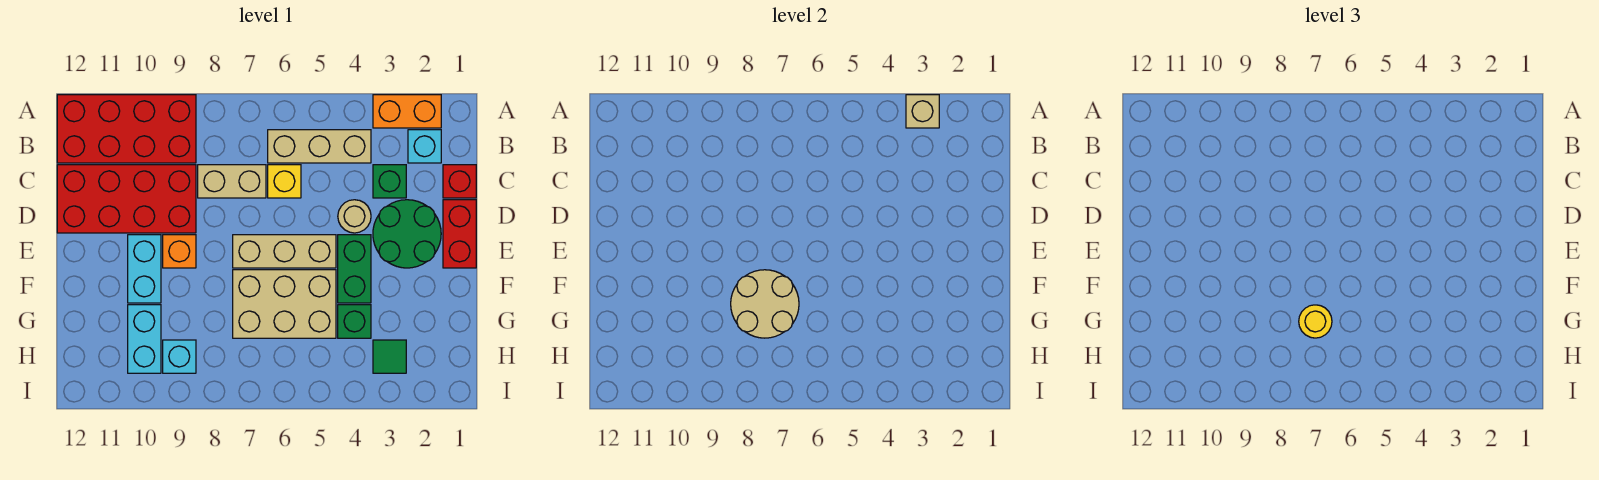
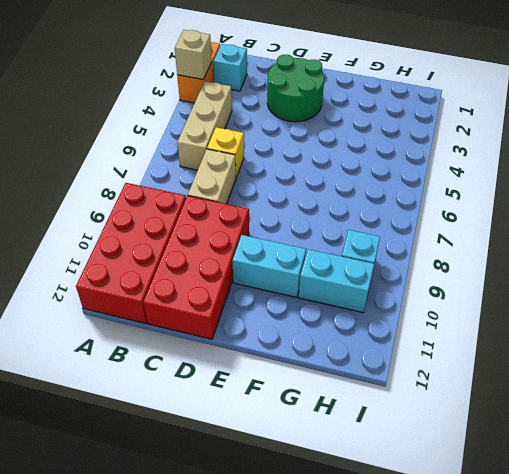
none -> red brick C1 level 1
none -> green brick C3 level 1
none -> red brick D1:E1 level 1

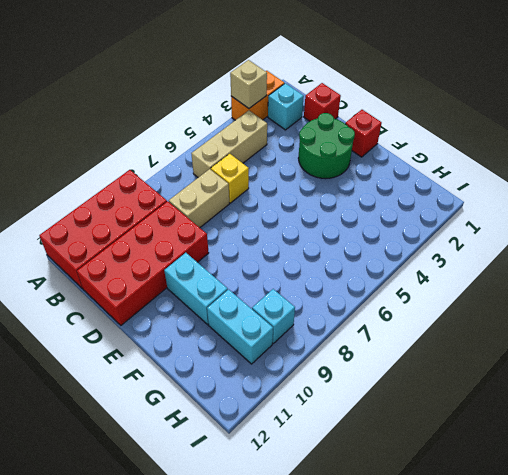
red brick E1 level 1 -> red brick D1:E1 level 1
none -> green brick C3 level 1
none -> tan round brick D4 level 1
none -> green brick E4:F4 level 1

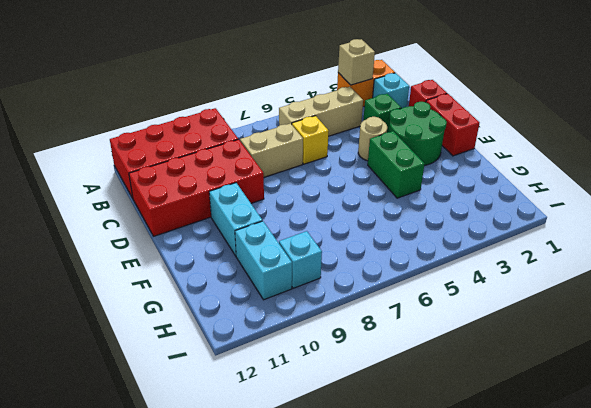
none -> tan brick E5:E7 level 1
none -> orange brick E9 level 1
none -> tan brick F5:G7 level 1

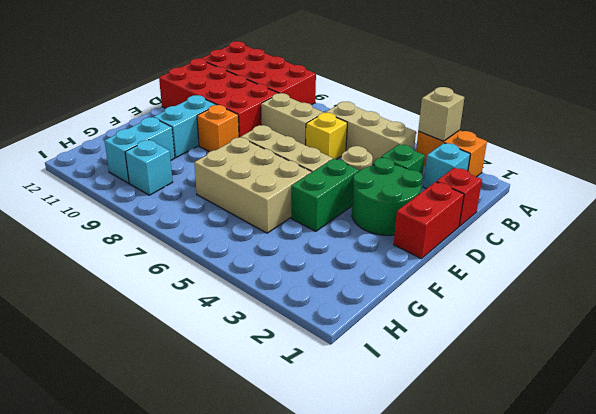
none -> green brick G4 level 1
none -> green tile H3 level 1
none -> tan round brick F7:G8 level 2

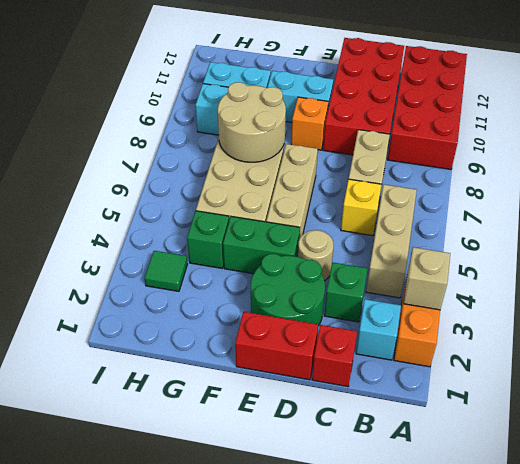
none -> yellow round brick G7 level 3

